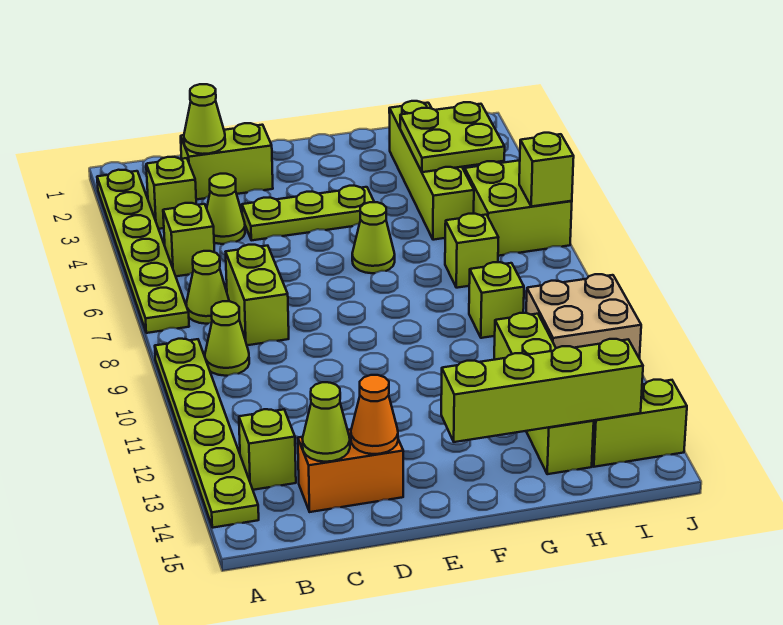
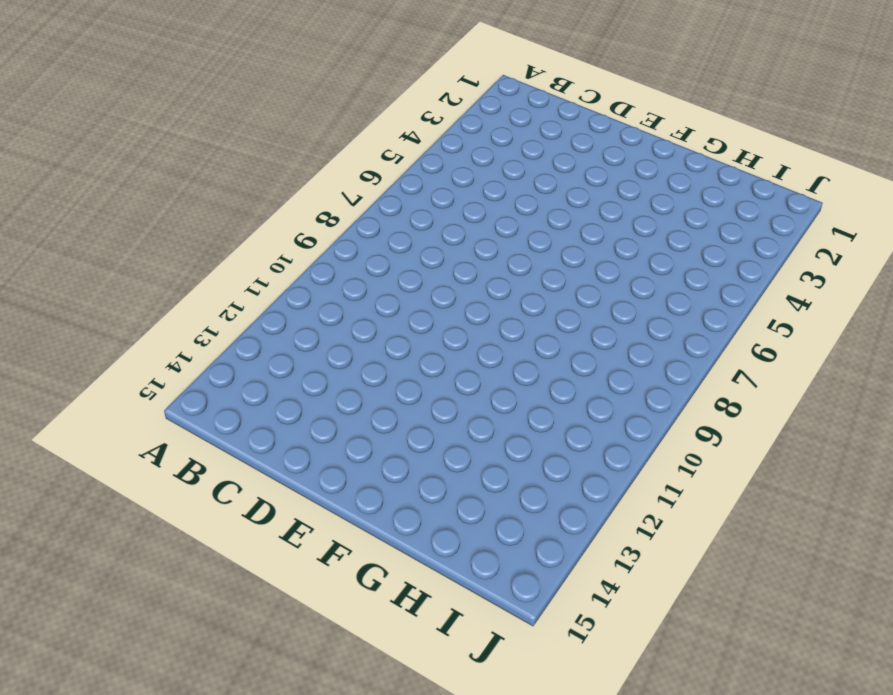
none -> lime plate A2:A7 level 1
none -> lime plate A9:A14 level 1
none -> lime brick B3 level 1

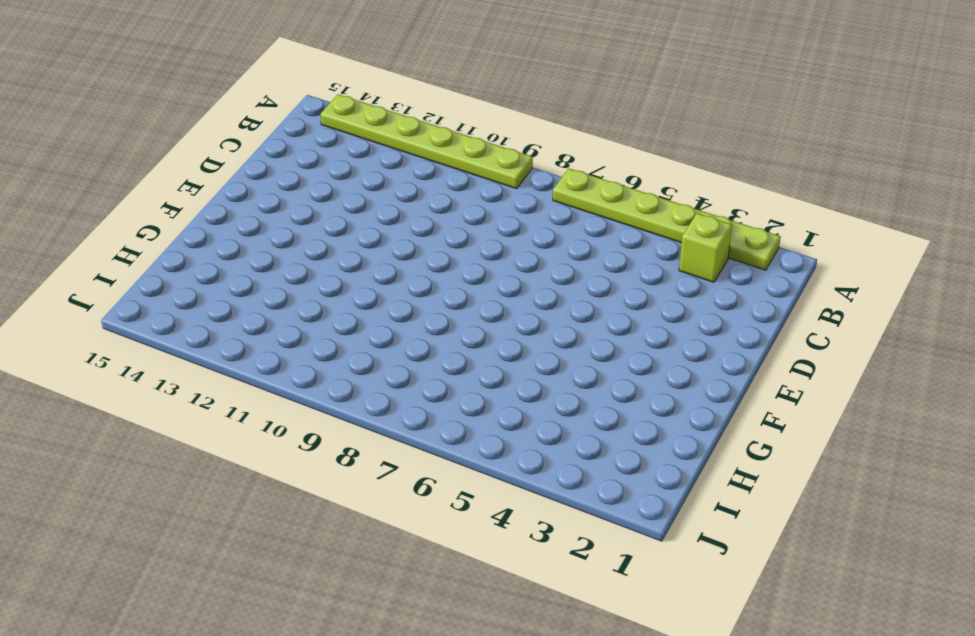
none -> lime brick B5 level 1
none -> lime cone B7 level 1
none -> lime cone B9 level 1

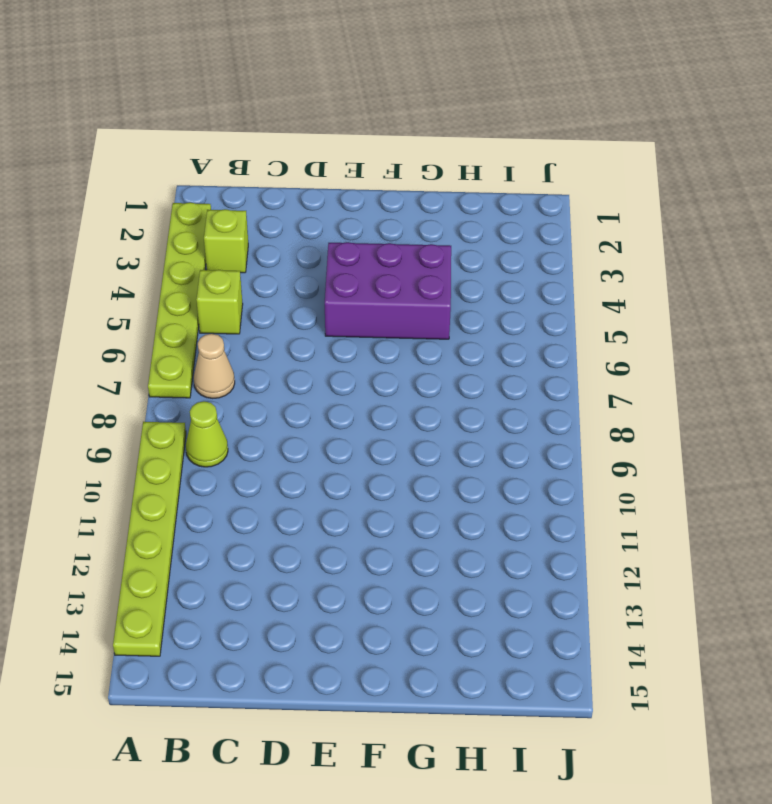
tan cone B7 level 1 -> lime cone B7 level 1
purple brick E4:G5 level 1 -> lime plate D4:F4 level 1
none -> lime brick B13 level 1
none -> lime brick C2:D2 level 1
none -> lime cone C4 level 1

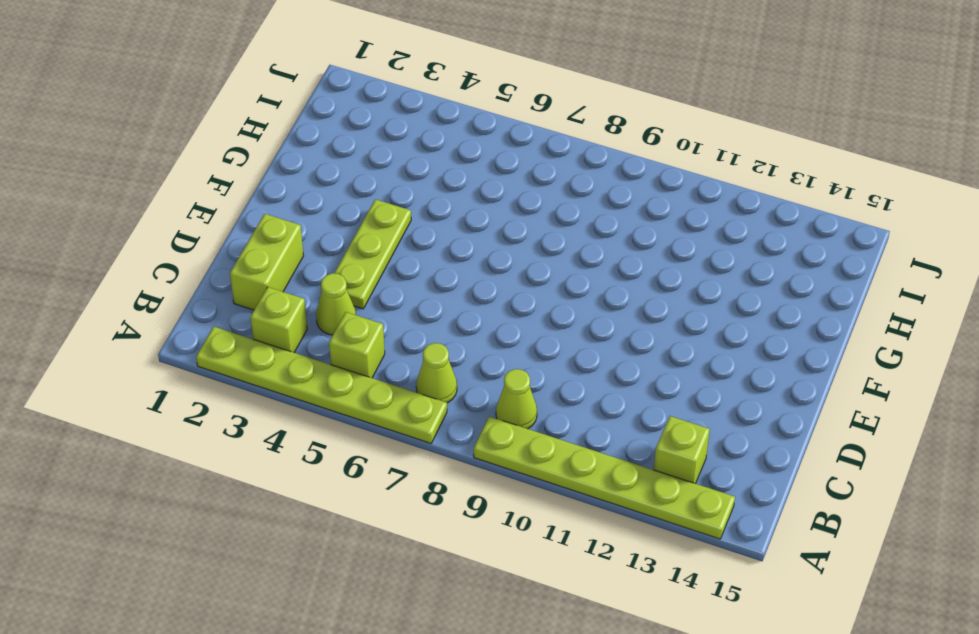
none -> lime brick C7:C8 level 1
none -> orange brick C14:D14 level 1
none -> lime cone F6 level 1

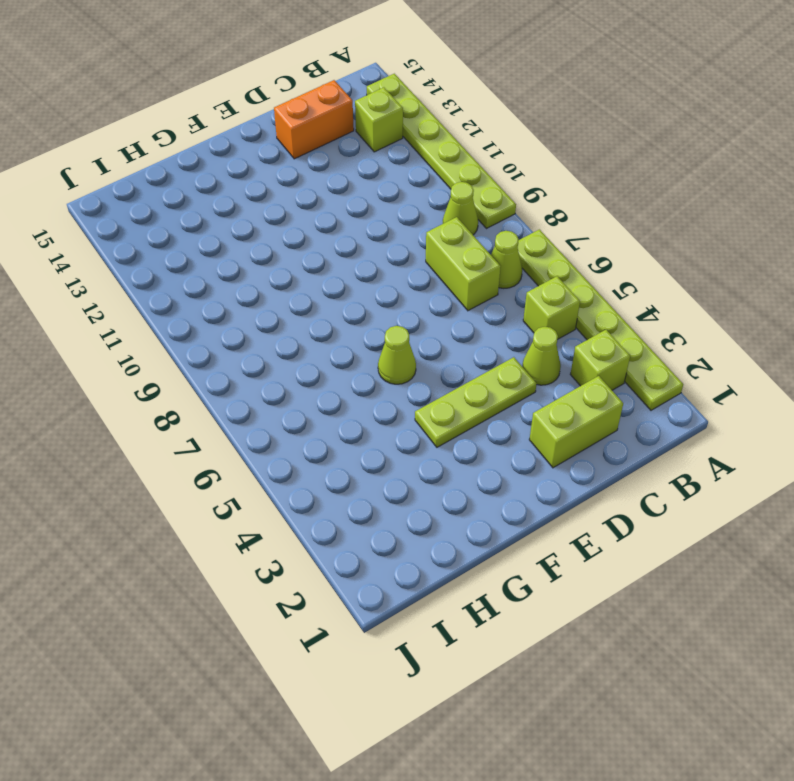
none -> lime brick H2:H5 level 1
none -> lime brick H7 level 1
none -> lime brick H9 level 1

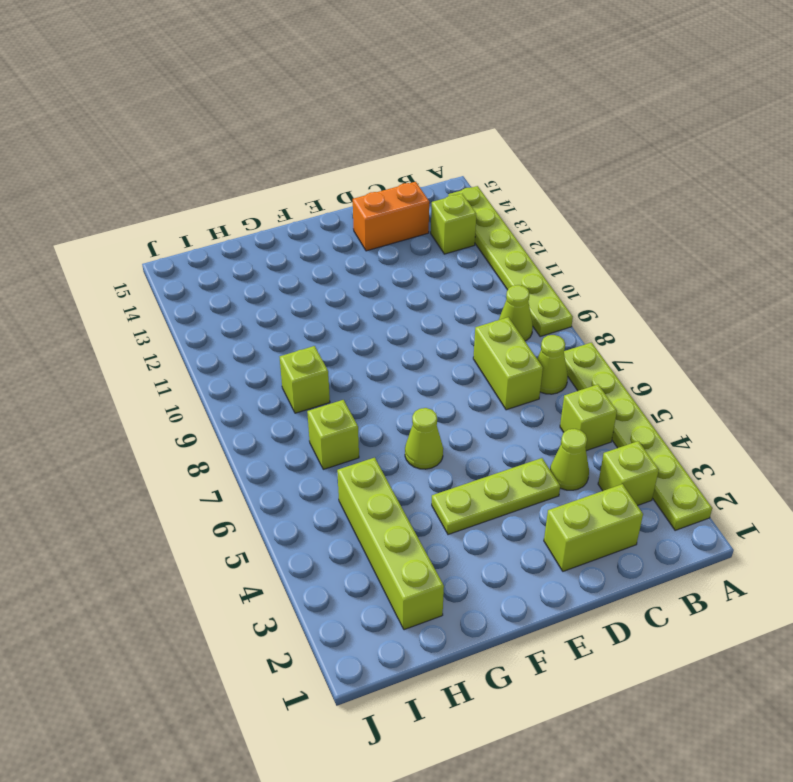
none -> lime brick H11:H14 level 1
none -> lime brick I5:J6 level 1
none -> tan brick I10:J11 level 1

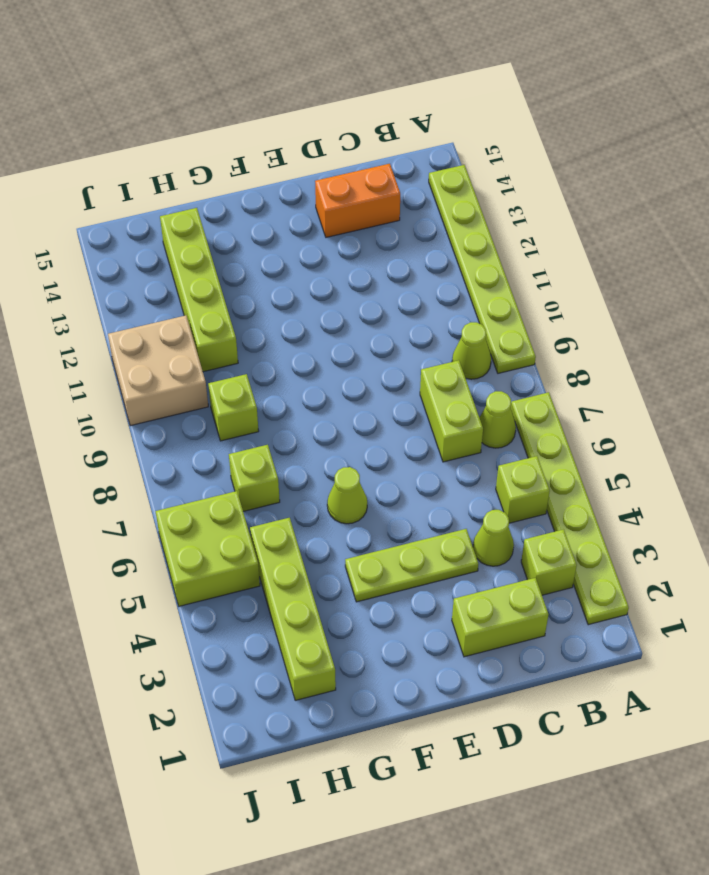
none -> lime brick B13 level 1
none -> lime brick I14:J14 level 1
none -> lime cone C2 level 2

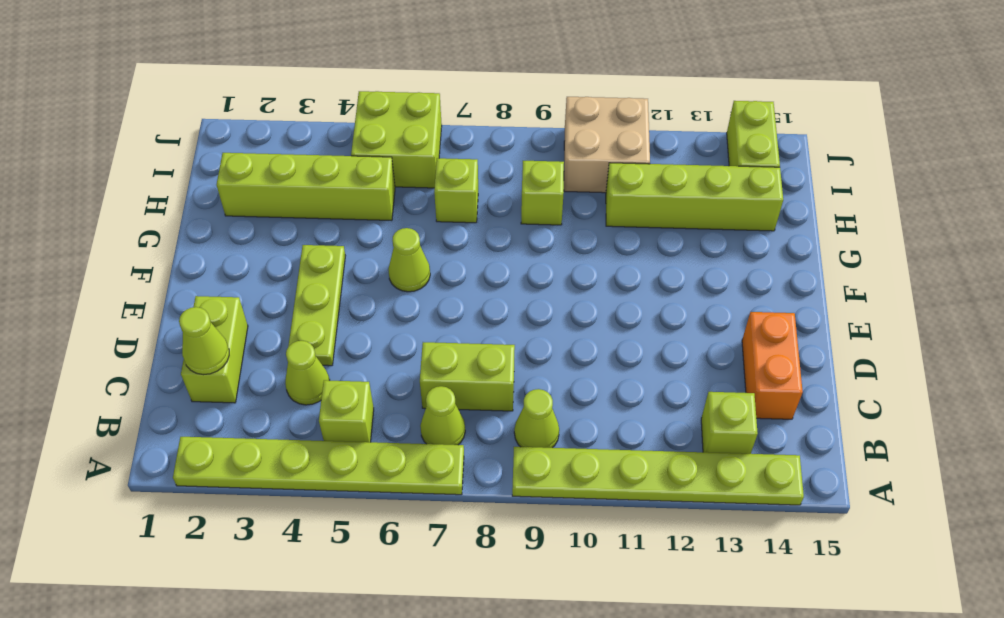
none -> lime brick B3 level 1
none -> lime cone C14 level 2
none -> orange cone D14 level 2

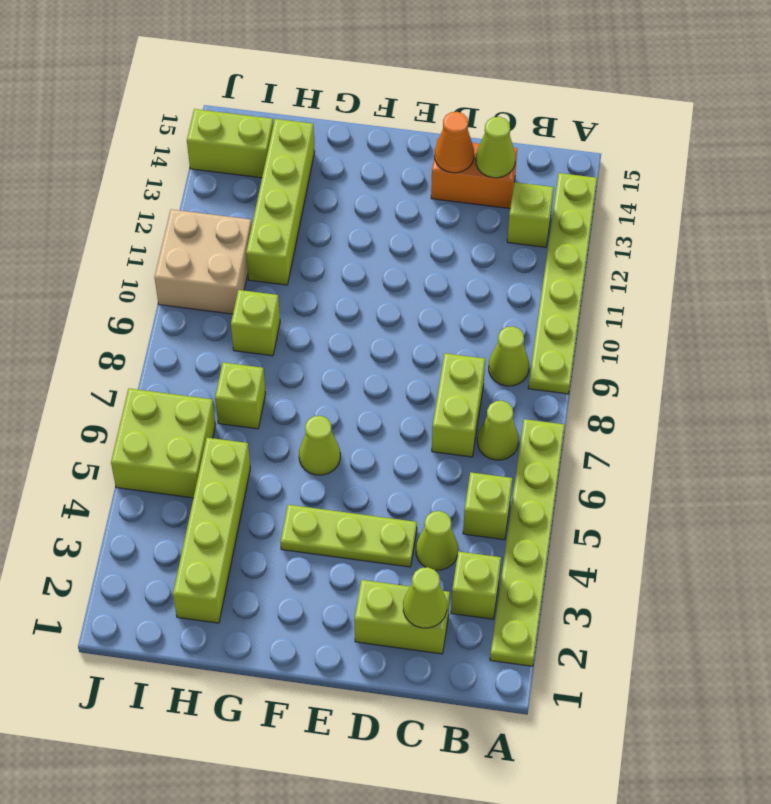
none -> lime brick F14:I14 level 2
none -> lime plate H3:I4 level 2
none -> lime brick J6 level 2

